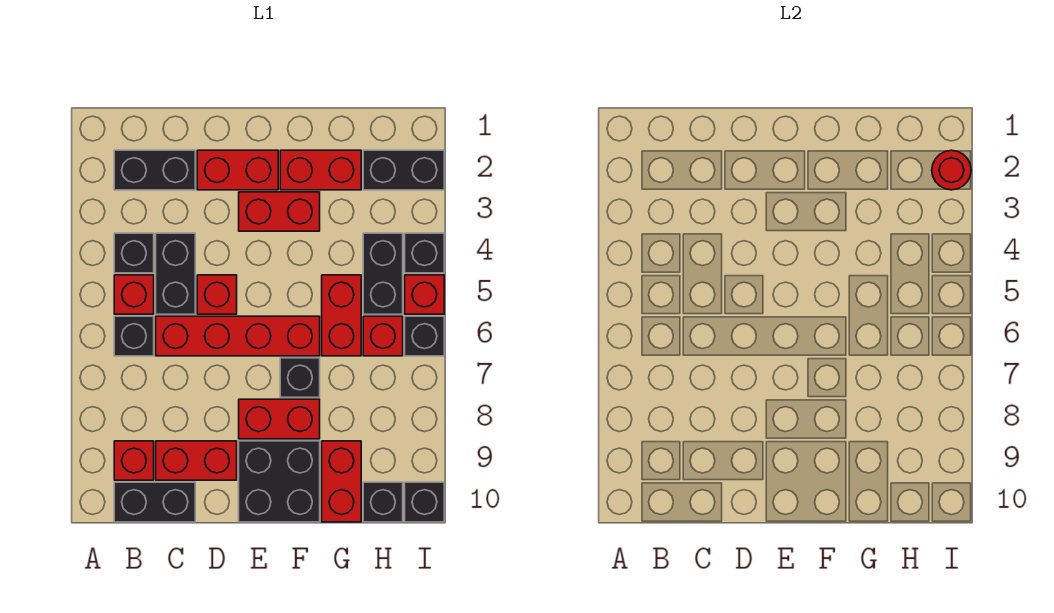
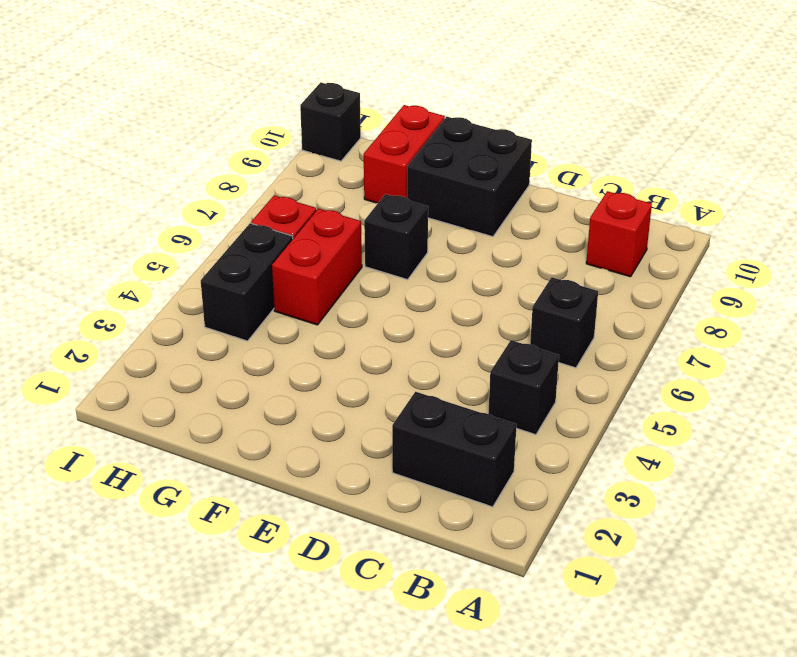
none -> red brick B5 level 1
none -> black brick B10:C10 level 1
none -> black brick C4:C5 level 1

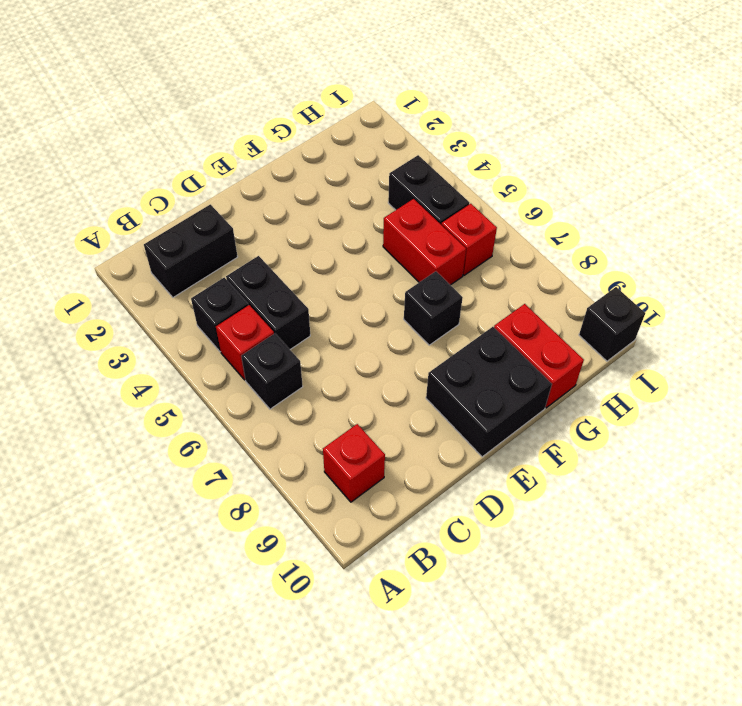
none -> black brick B10:C10 level 1
none -> red brick C6:F6 level 1
none -> red brick C9:D9 level 1

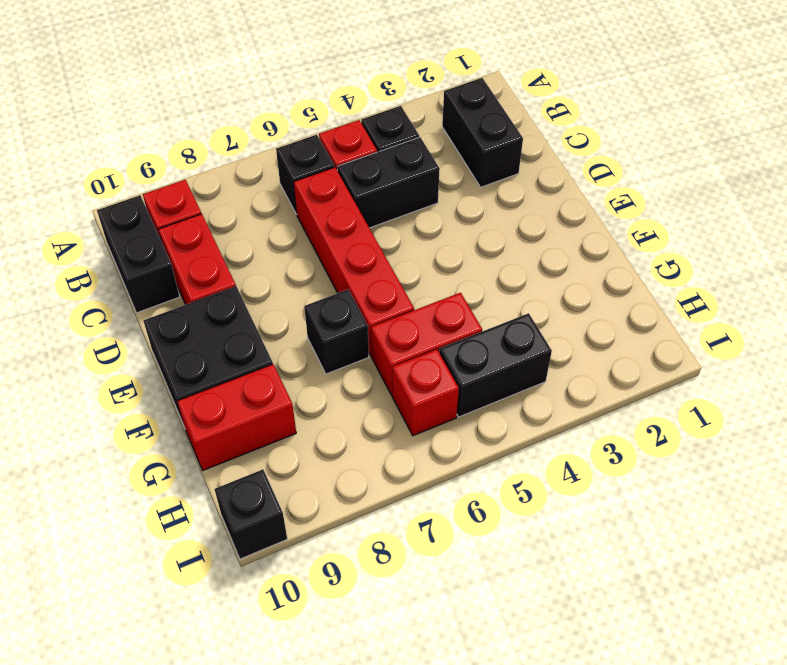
none -> red brick D2:E2 level 1
none -> red brick D5 level 1
none -> red brick E3:F3 level 1

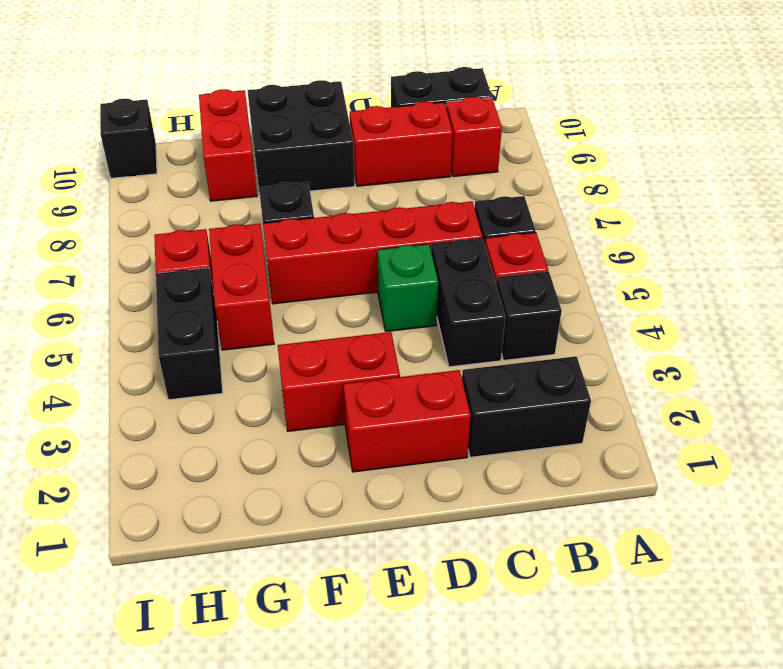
green brick D5 level 1 -> red brick D5 level 1
none -> red brick E8:F8 level 1
none -> red brick F2:G2 level 1
none -> black brick H2:I2 level 1

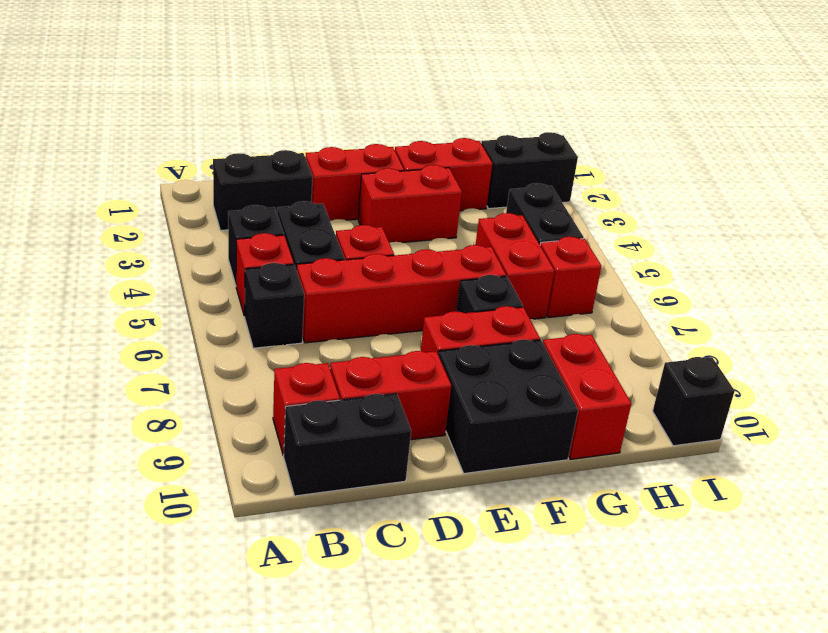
none -> black brick H10 level 1
none -> black brick I4 level 1
none -> red brick I5 level 1

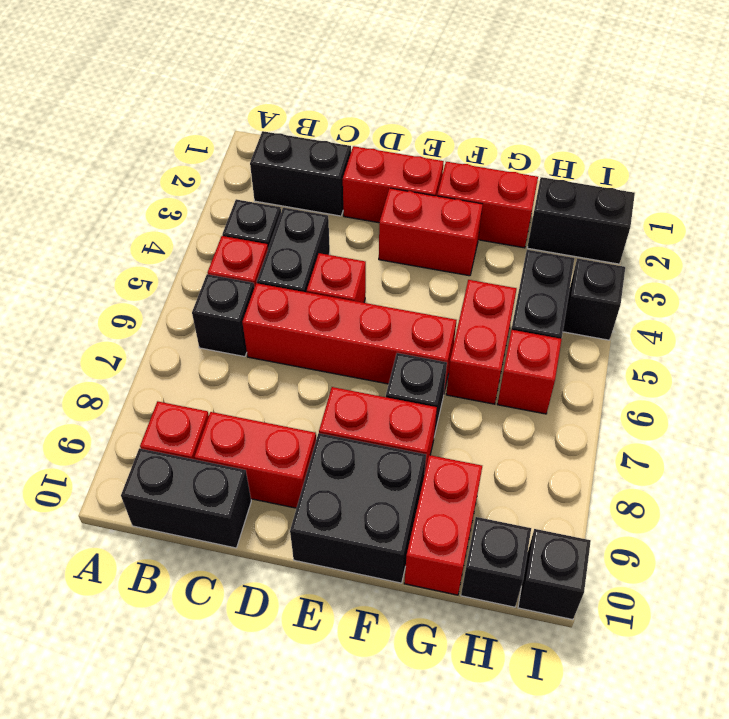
none -> red brick I5 level 1
none -> black brick I6 level 1
none -> red round brick I2 level 2

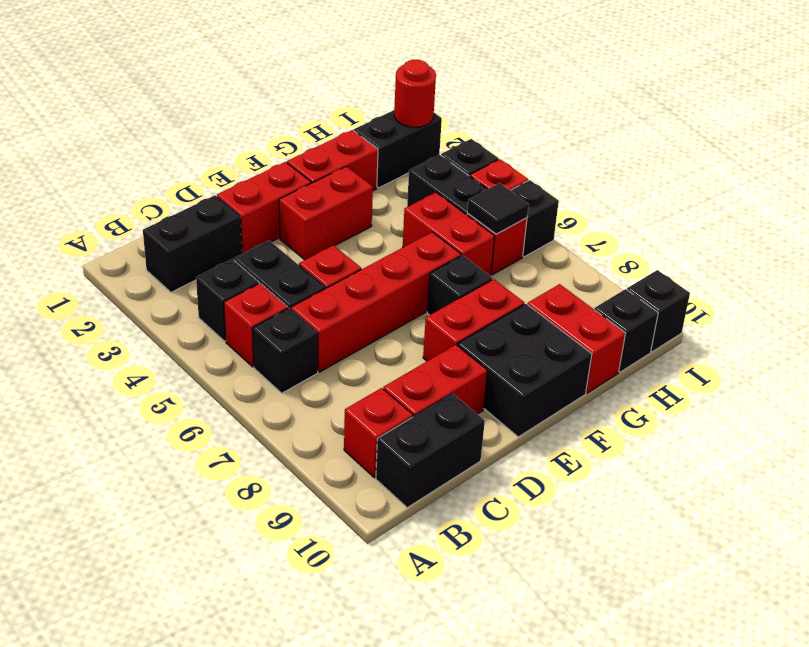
black tile H6 level 2 -> none

